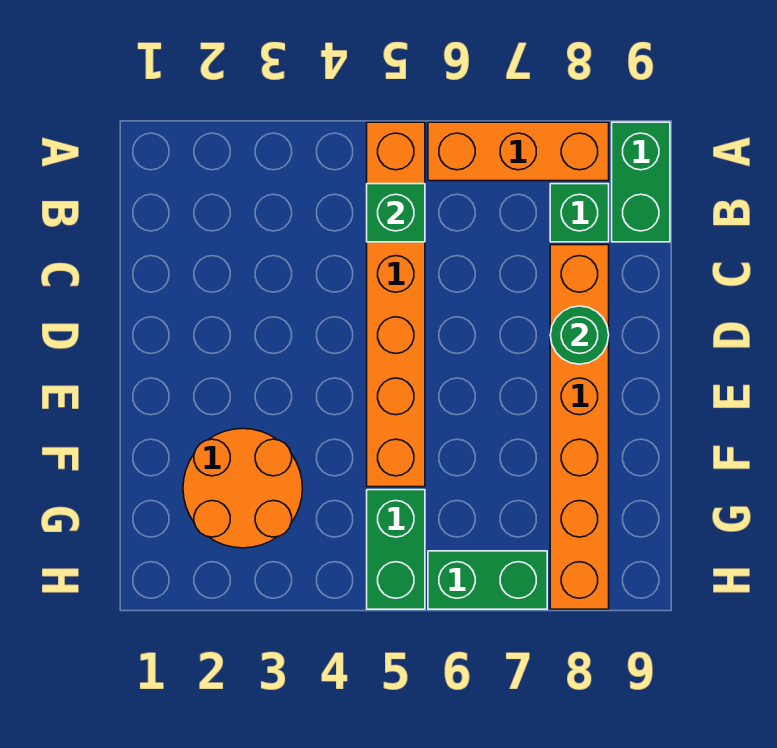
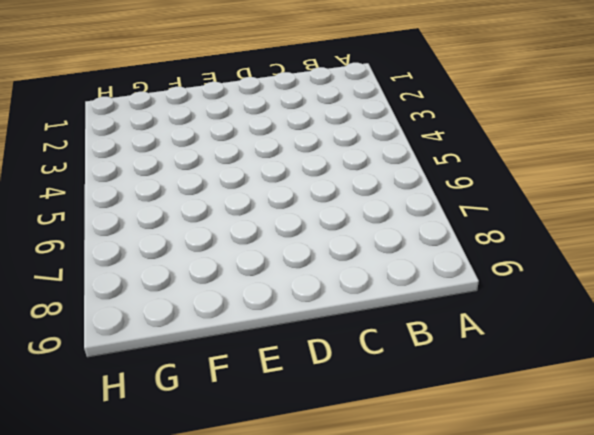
none -> orange brick A5:F5 level 1
none -> orange brick A6:A8 level 1

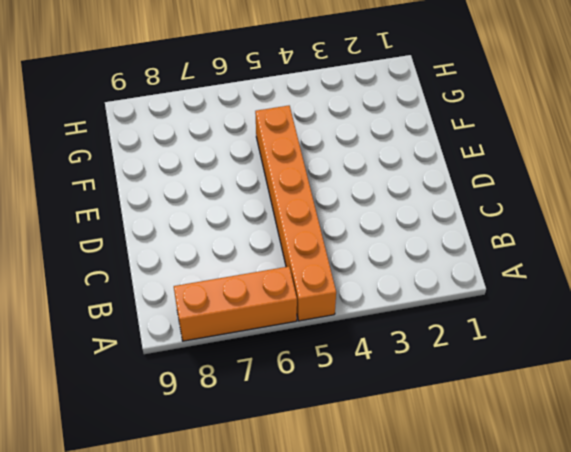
none -> green brick A9:B9 level 1
none -> green brick B8 level 1

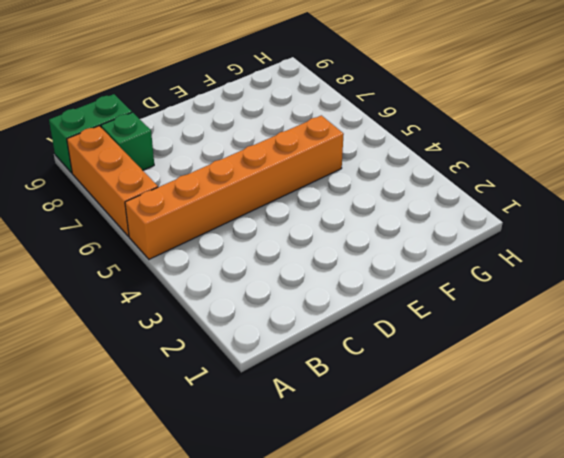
none -> orange brick C8:H8 level 1
none -> orange round brick F2:G3 level 1

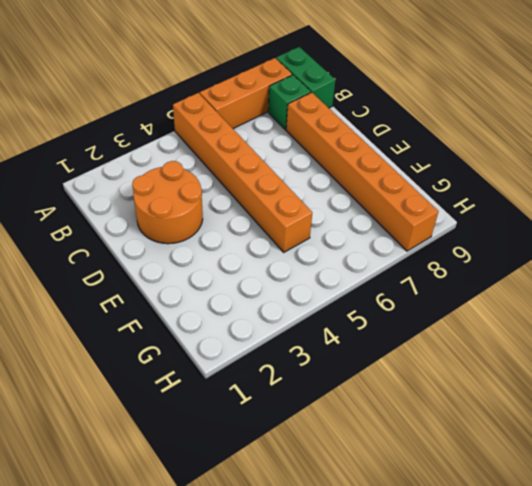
orange round brick C2:D3 level 1 -> orange round brick F2:G3 level 1
none -> green brick G5:H5 level 1
none -> green brick H6:H7 level 1

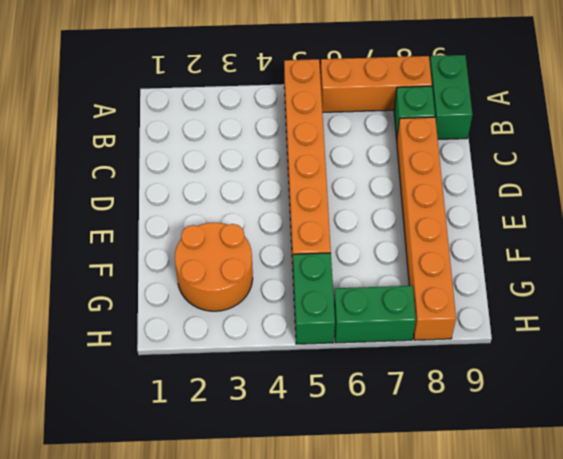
none -> green brick B5 level 2
none -> green round brick D8 level 2

